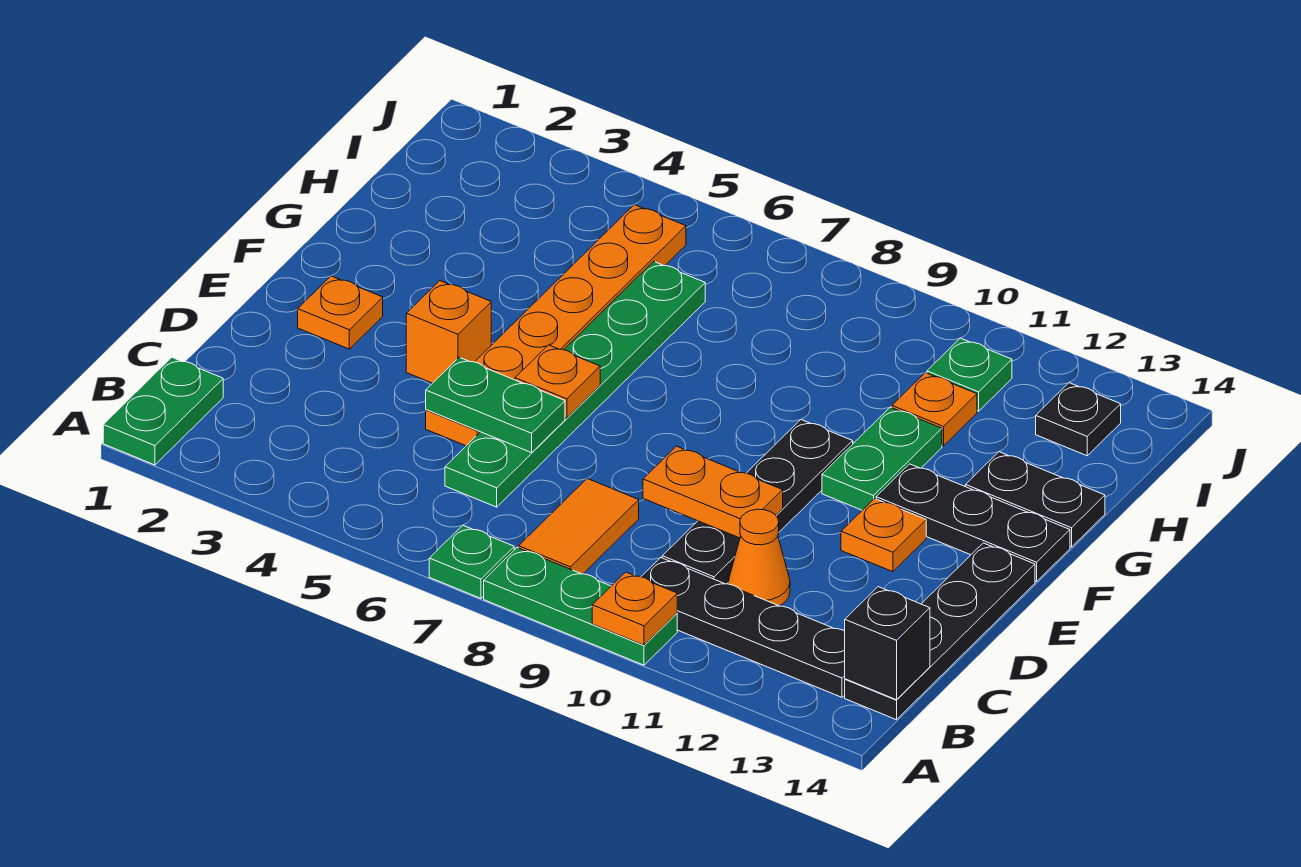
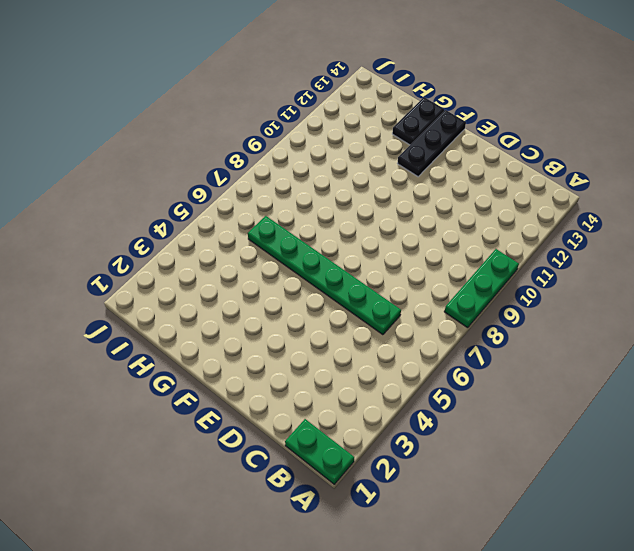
none -> green plate A7 level 1
none -> orange tile B8:C8 level 1
none -> black plate B10:B13 level 1

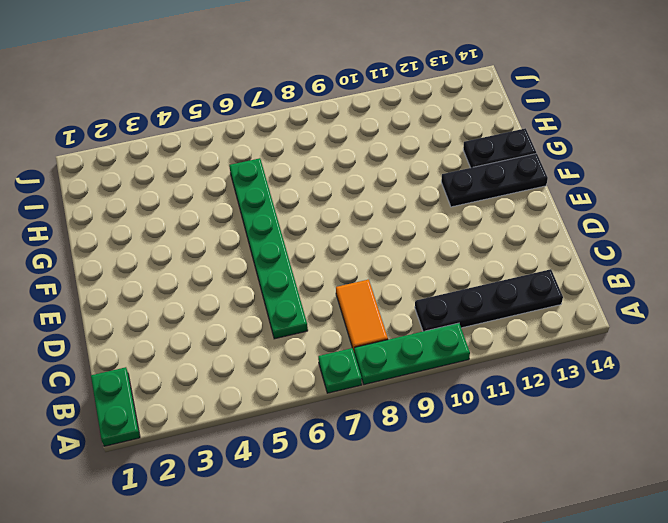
none -> black plate B14:E14 level 1
none -> black plate C10:F10 level 1
none -> orange cone C11 level 1

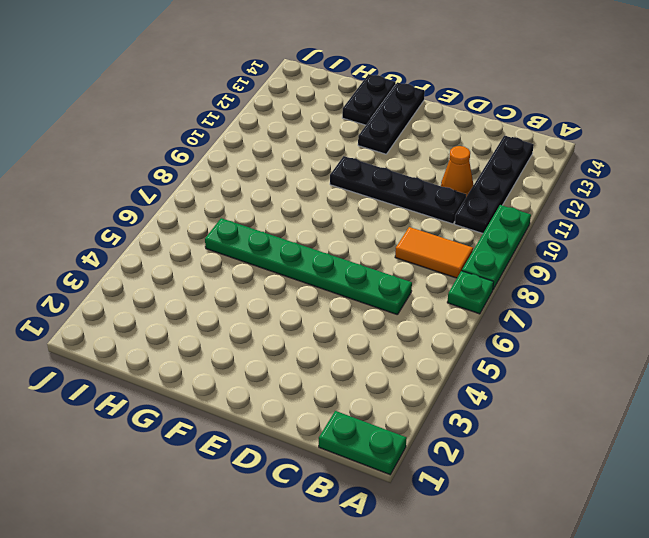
none -> black plate B14:E14 level 1
none -> orange plate D5:I5 level 1
none -> orange plate E2 level 1

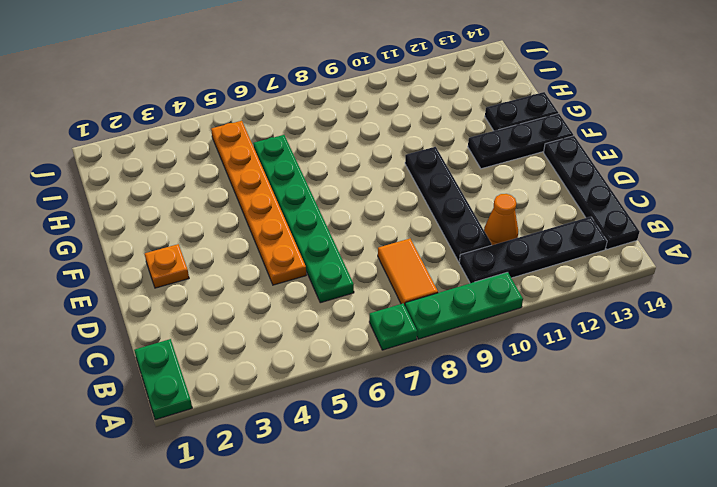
none -> orange brick E4 level 1
none -> orange plate E12 level 1
none -> green plate F11:G11 level 1

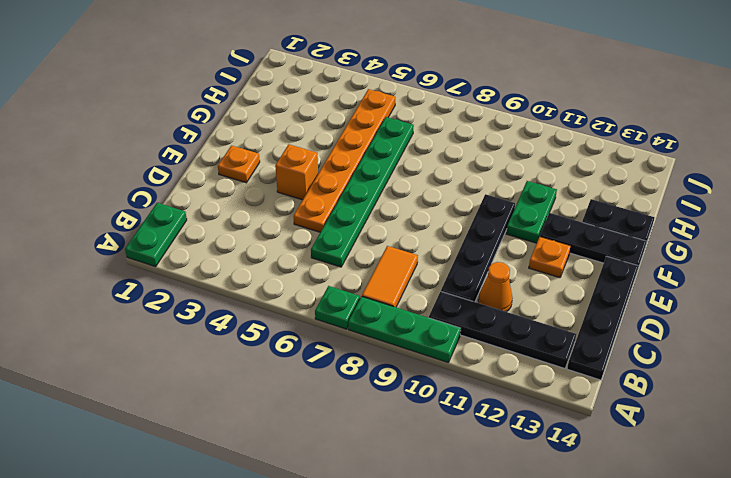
none -> orange plate H11 level 1
none -> green plate I11 level 1
none -> black plate I13 level 1

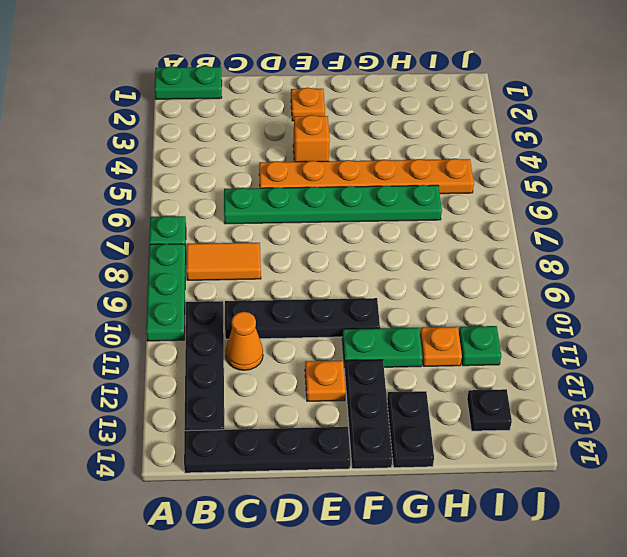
none -> orange plate A10 level 2
none -> black brick B14 level 2
none -> green plate D5:D6 level 2

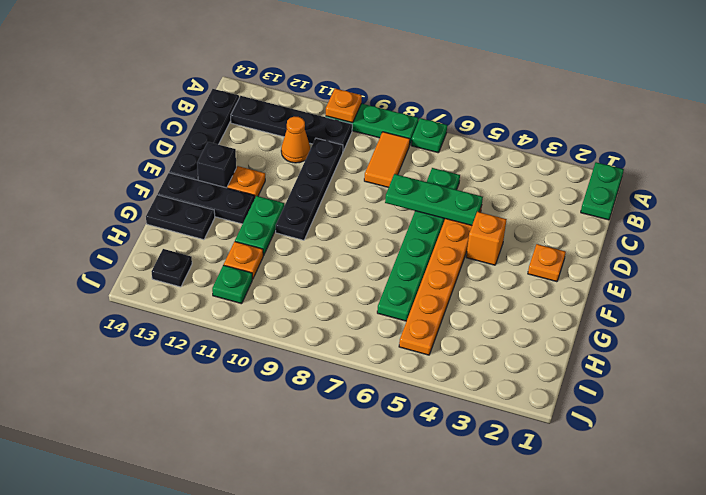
green plate D5:D7 level 2 -> green plate D5:D6 level 2
black brick E13 level 1 -> black brick B14 level 2
none -> orange plate D9:D10 level 2
none -> orange plate E6 level 2

